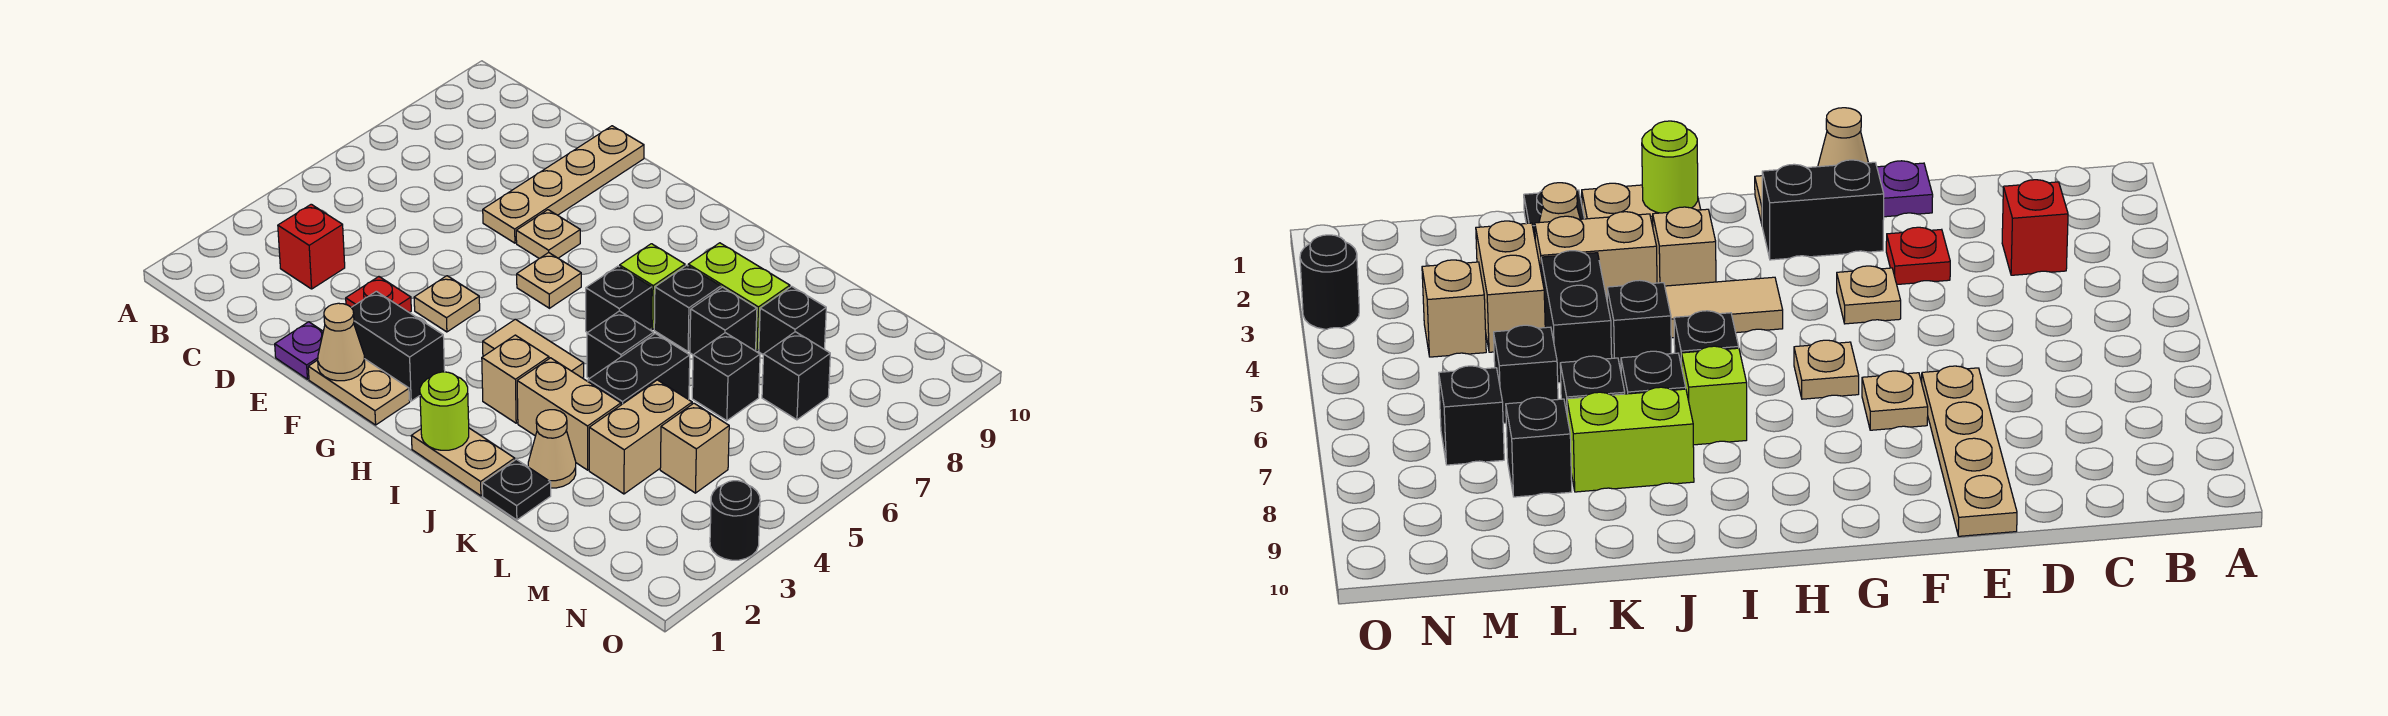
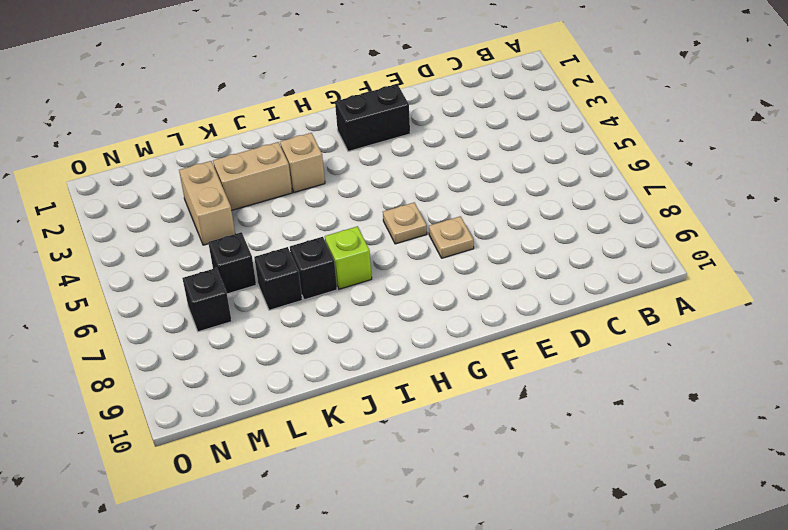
none -> red brick C3 level 1
none -> purple plate E1 level 1
none -> red plate E3 level 1
none -> tan plate E7:E10 level 1

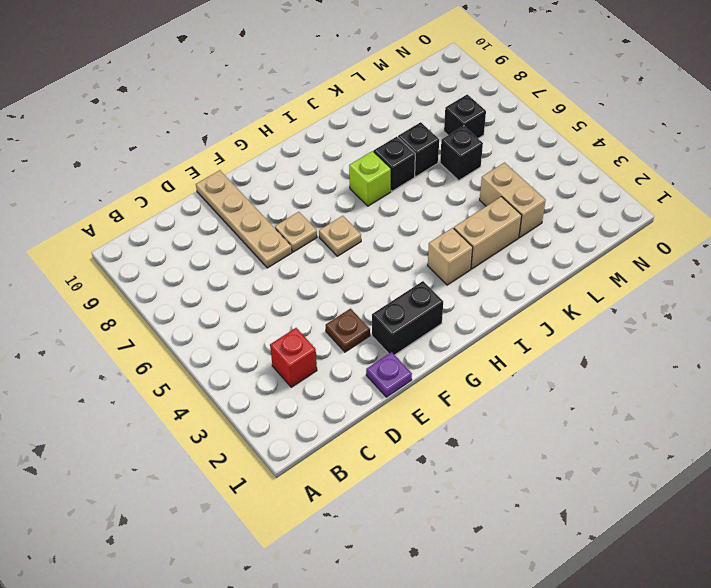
brown plate E3 level 1 -> red plate E3 level 1
none -> tan plate F1:G1 level 1
none -> tan plate F4 level 1
none -> tan tile H4:I4 level 1
none -> tan plate I1:J1 level 1

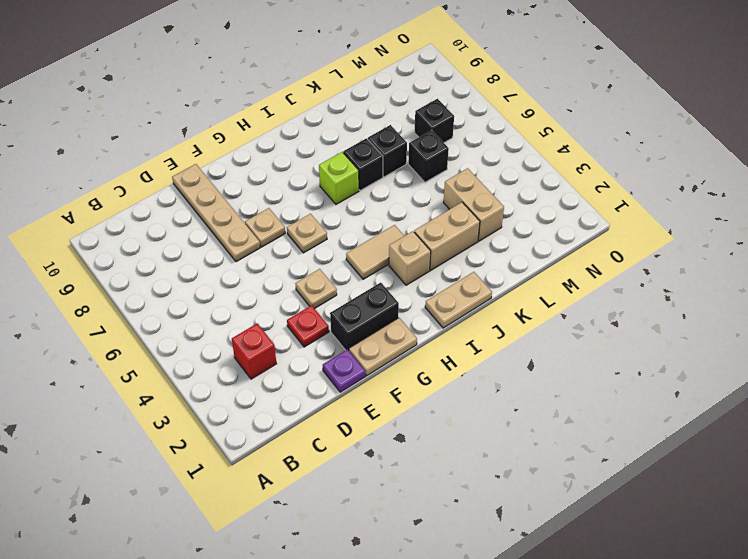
none -> black brick I6 level 1
none -> black brick J5 level 1
none -> lime brick J8:K8 level 1
none -> black plate K1 level 1

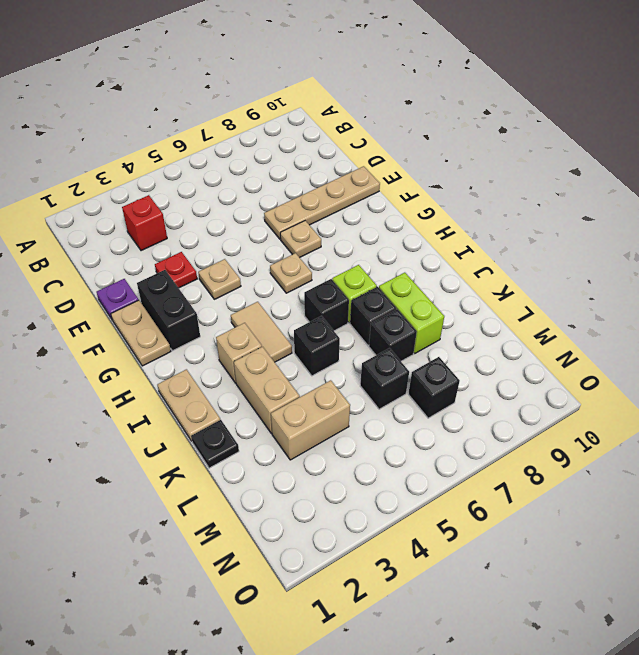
none -> tan cone K2 level 1
none -> black brick K4:K5 level 1
none -> black brick L8 level 1
none -> tan brick M4 level 1

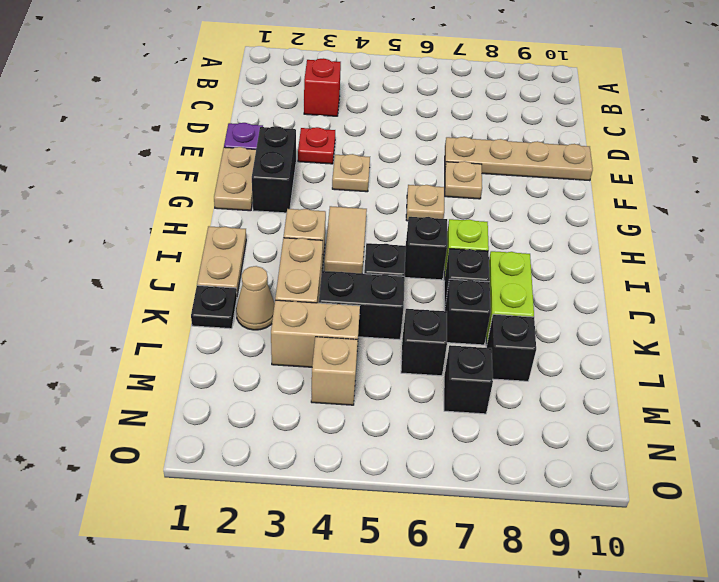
none -> black round brick O3 level 1
none -> tan cone F1 level 2
none -> lime round brick I1 level 2

